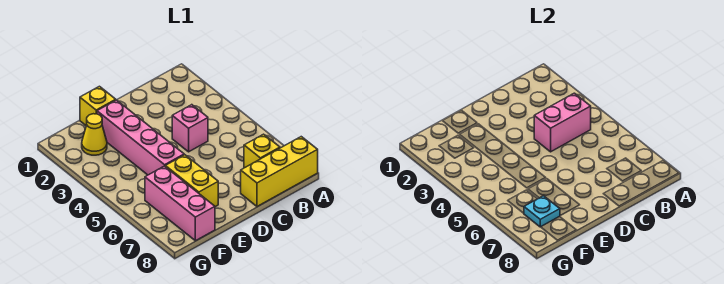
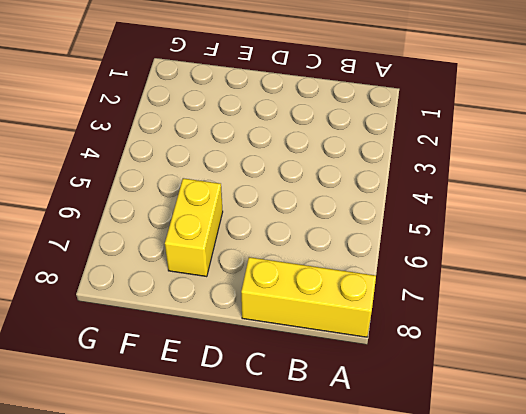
none -> yellow brick B7 level 1
none -> pink brick C4 level 1

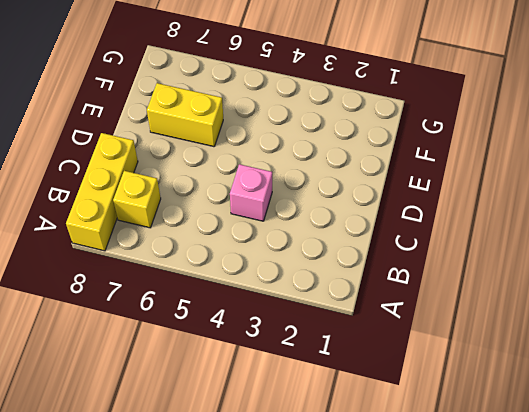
none -> yellow brick E1 level 1
none -> pink brick E2:E5 level 1

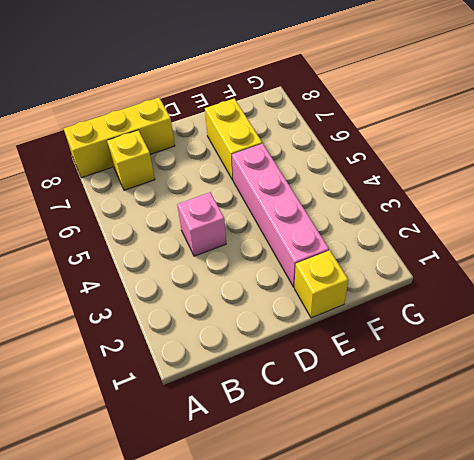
none -> yellow cone F2 level 1
none -> pink brick F6:F8 level 1

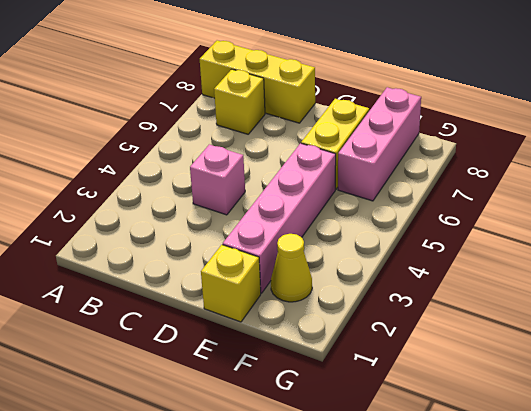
none -> pink brick B4:C4 level 2
none -> cyan plate F7 level 2

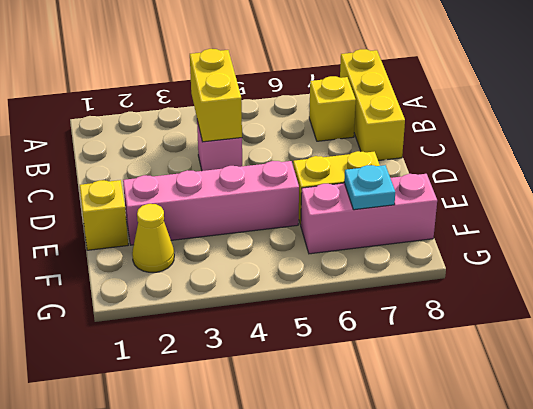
yellow brick B4:C4 level 2 -> pink brick B4:C4 level 2

